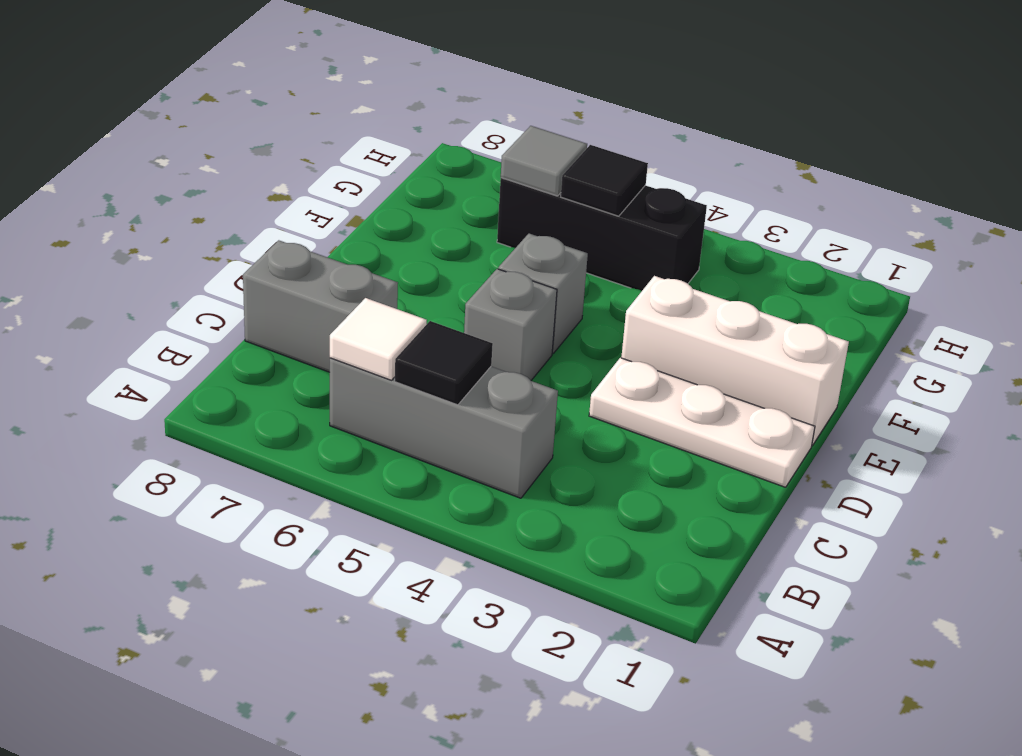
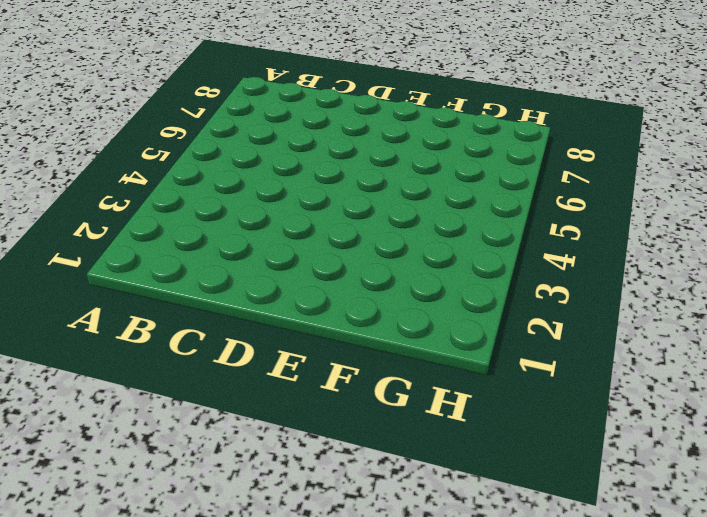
none -> grey brick B4:B6 level 1
none -> grey brick C7:C8 level 1

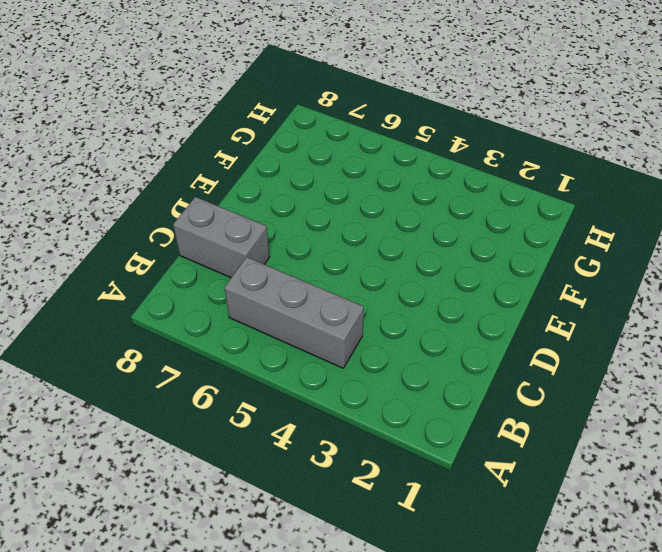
none -> white plate D1:D3 level 1
none -> grey brick D5 level 1

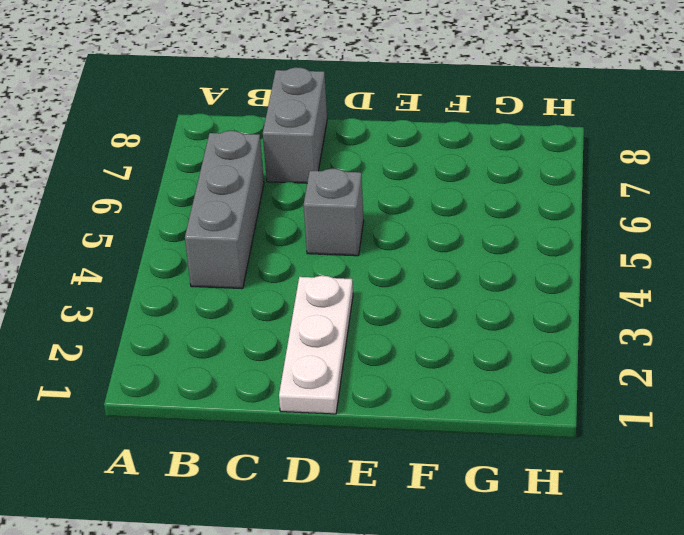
none -> white brick E1:E3 level 1
none -> grey brick E5 level 1

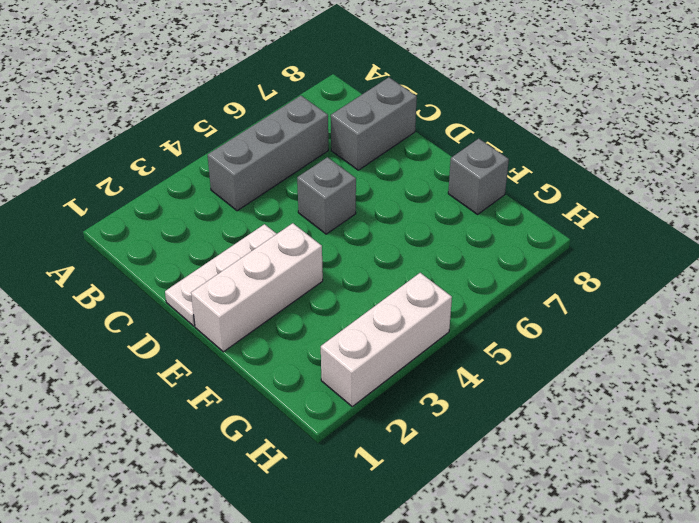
grey brick F8 level 1 -> grey brick E5 level 1
white brick H2:H4 level 1 -> none
none -> black brick G4:G6 level 1
none -> black tile B5 level 2

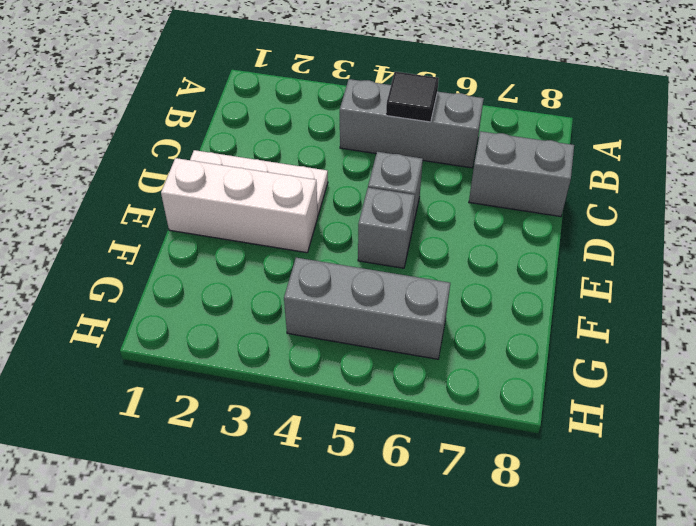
grey brick G4:G6 level 1 -> black brick G4:G6 level 1
none -> white tile B6 level 2
none -> black tile G5 level 2

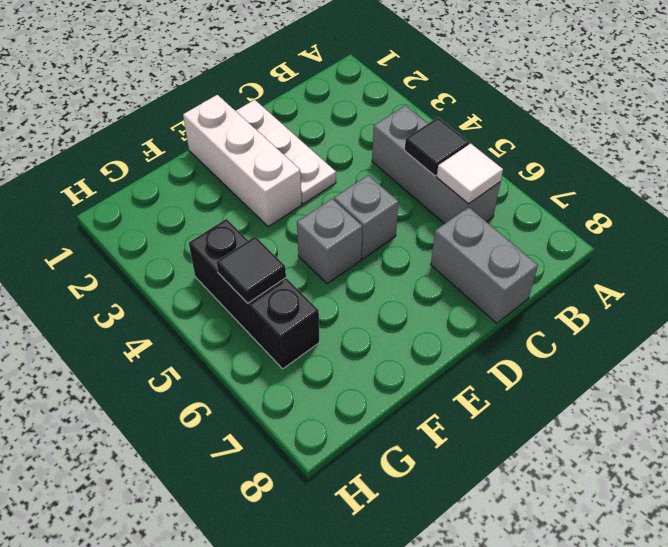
none -> grey tile G6 level 2

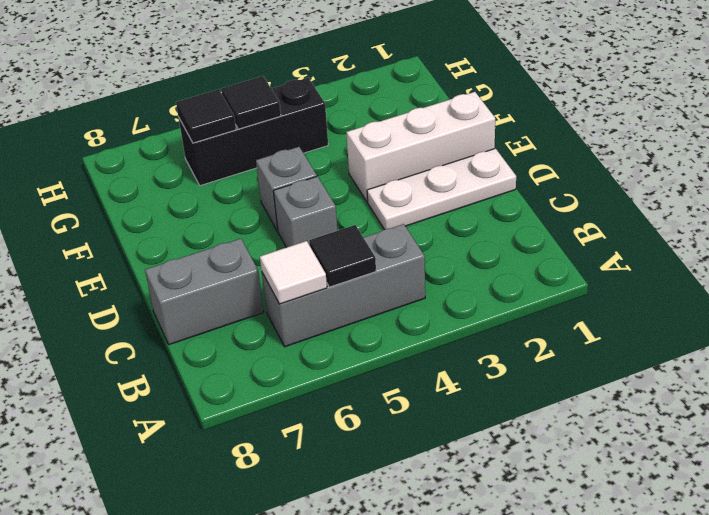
black tile G6 level 2 -> grey tile G6 level 2

